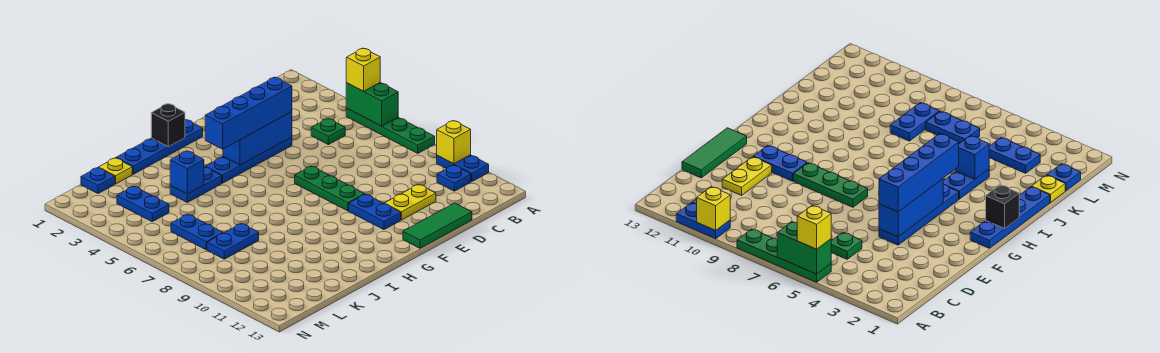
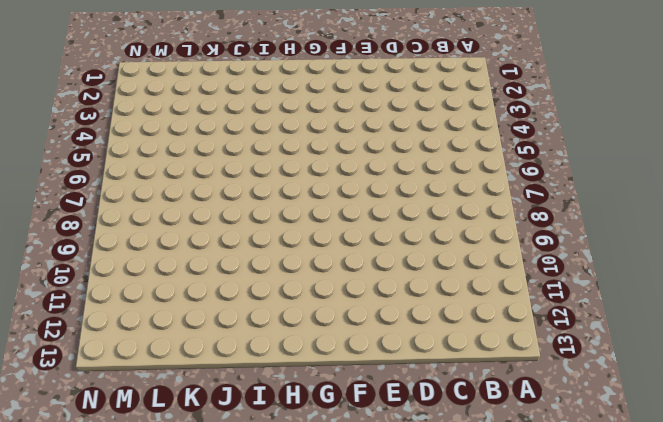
none -> green plate A5:A8 level 1
none -> blue plate A10:A11 level 1
none -> blue plate B11 level 1

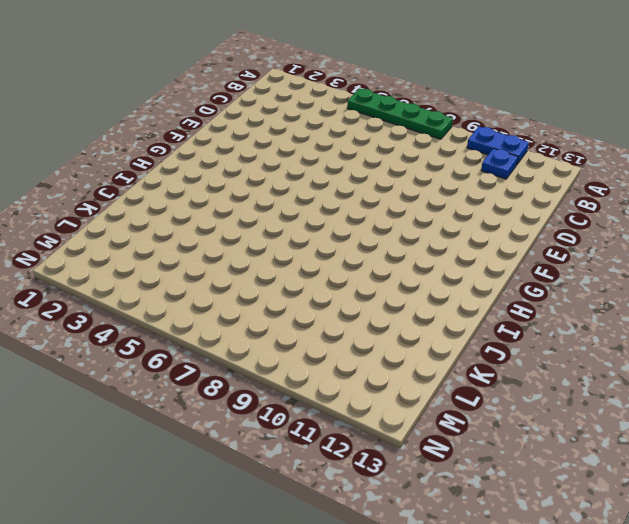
none -> green plate C5 level 1
none -> yellow plate D11:E11 level 1
none -> green tile D13:F13 level 1

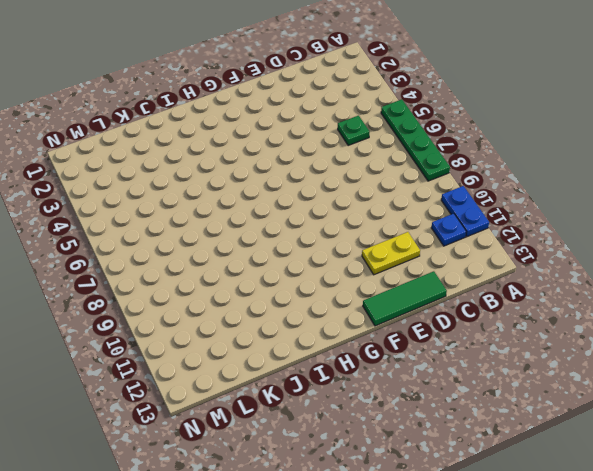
none -> blue plate E4:H4 level 1
none -> green plate F7:F9 level 1
none -> blue plate F10:F11 level 1

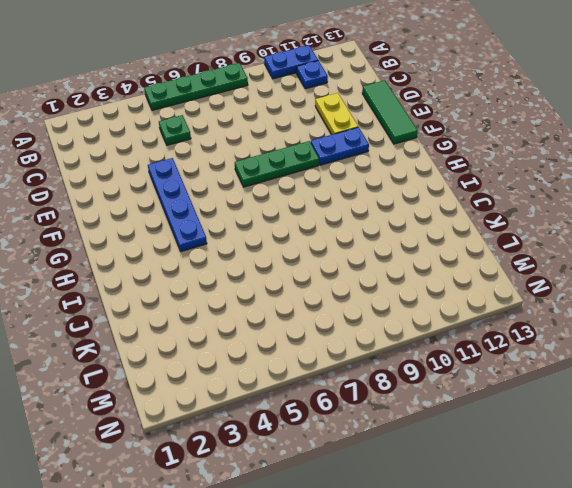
none -> blue plate G1:J1 level 1
none -> blue plate I4:J4 level 1
none -> yellow plate K1 level 1

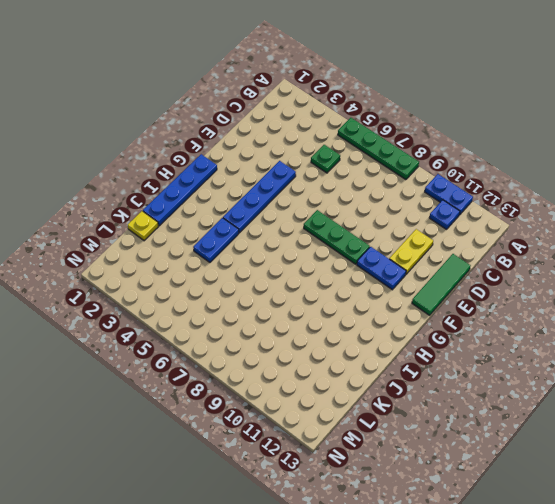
none -> blue plate K8:L8 level 1
none -> blue plate L1 level 1
none -> blue plate L3:L4 level 1

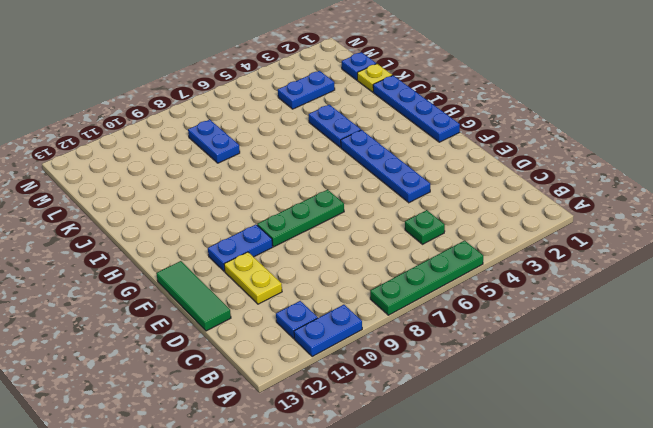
none -> blue plate L6:L7 level 1
none -> green brick A5:A6 level 2
none -> yellow brick A10 level 2

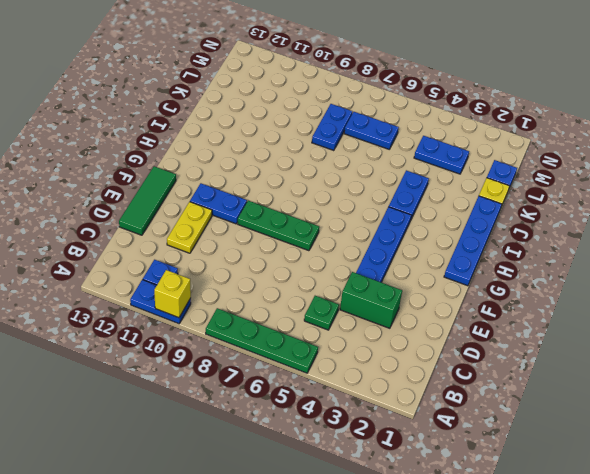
green brick D3:D4 level 1 -> green brick A5:A6 level 2
none -> blue brick E4:G4 level 2
none -> black brick H1 level 2
none -> blue brick J4 level 2

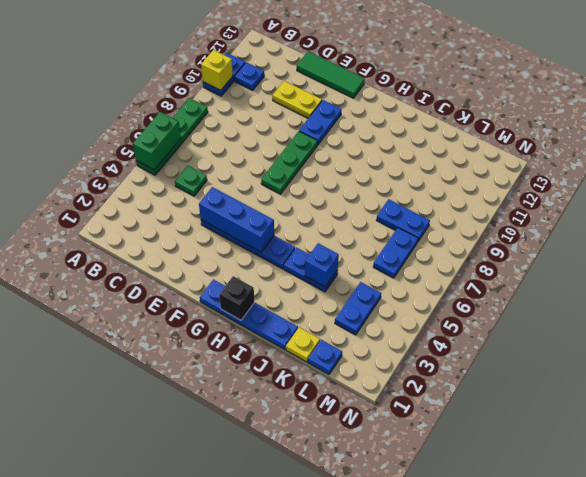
none -> yellow brick A5 level 3
none -> blue brick E4:H4 level 3

